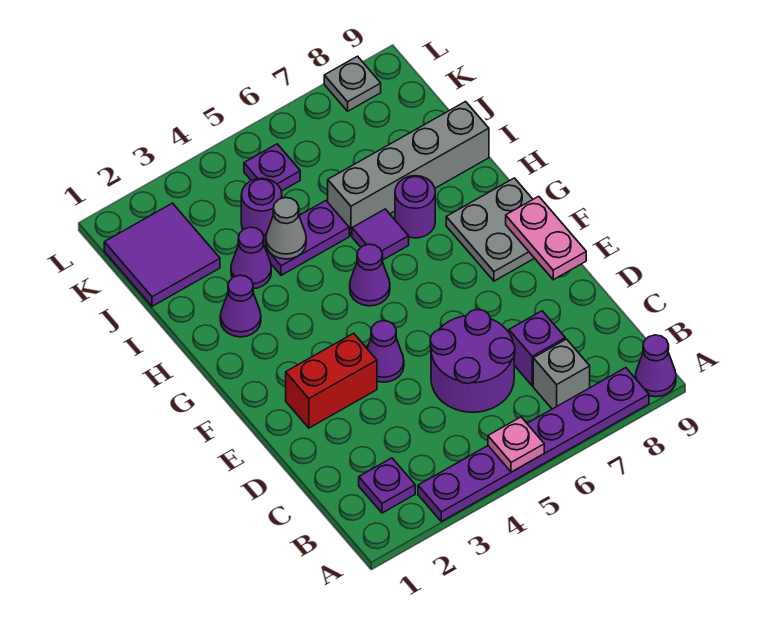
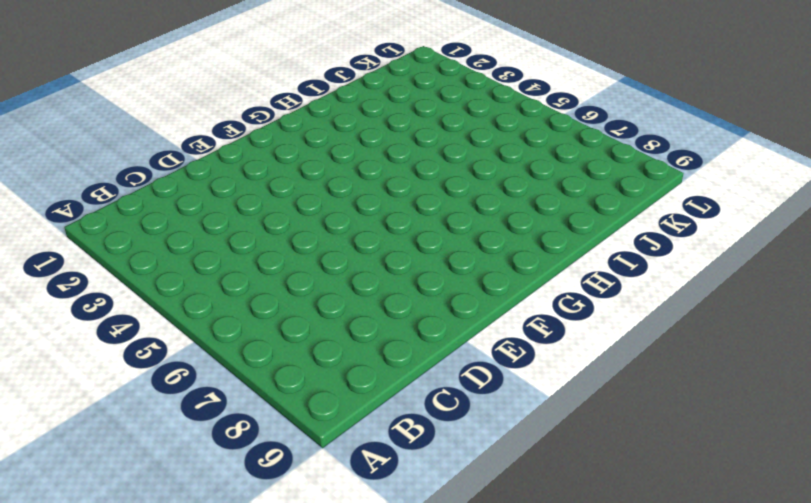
none -> purple plate A3:A8 level 1
none -> purple cone A9 level 1
none -> purple plate B2 level 1

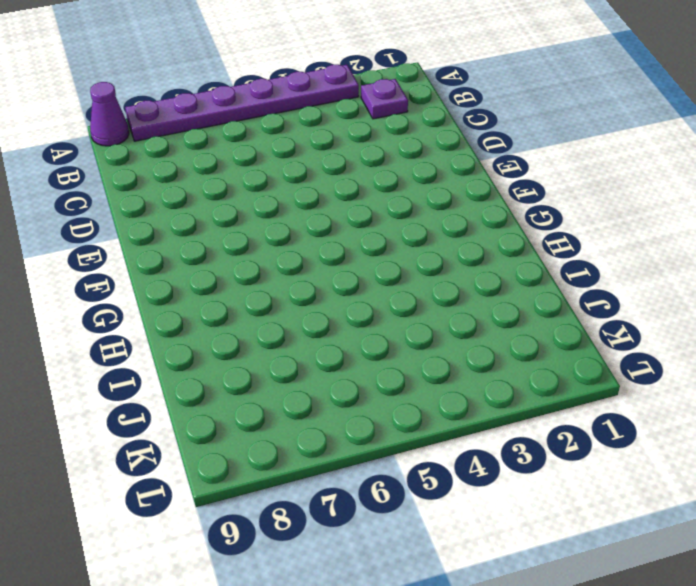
none -> grey brick B7 level 1
none -> purple round brick C5:D6 level 1
none -> purple brick C7 level 1

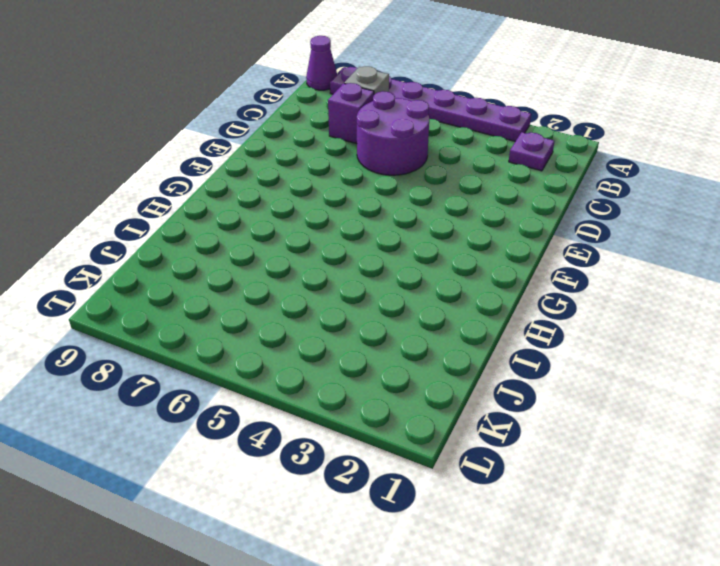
none -> red brick E2:E3 level 1
none -> purple cone E4 level 1
none -> grey plate F8:G9 level 1

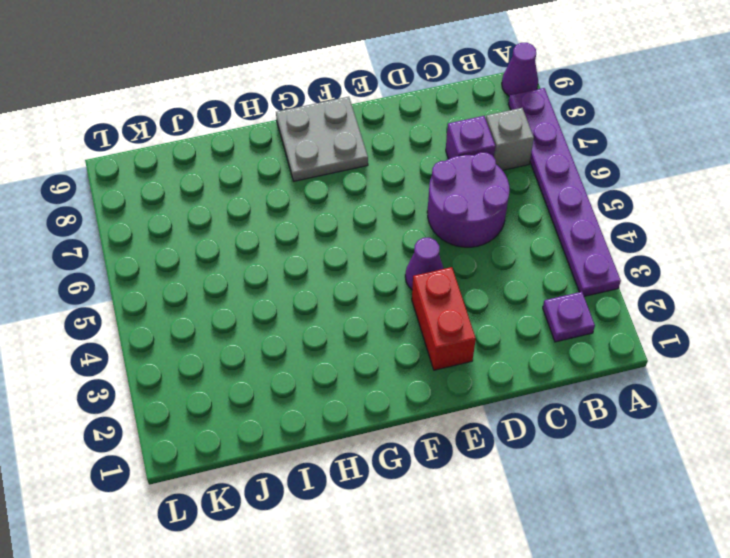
none -> purple cone G5 level 1
none -> purple cone H2 level 1
none -> purple tile H6 level 1

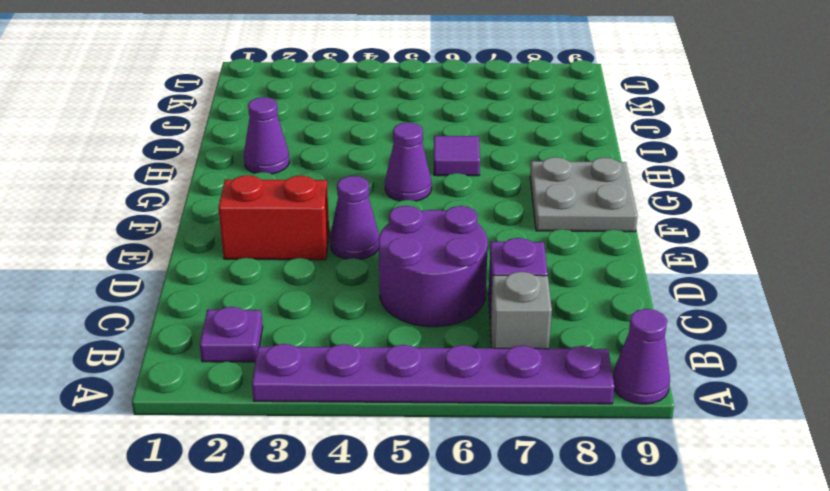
none -> purple round brick H7 level 1
none -> purple cone I3 level 1
none -> purple plate I4:I5 level 1

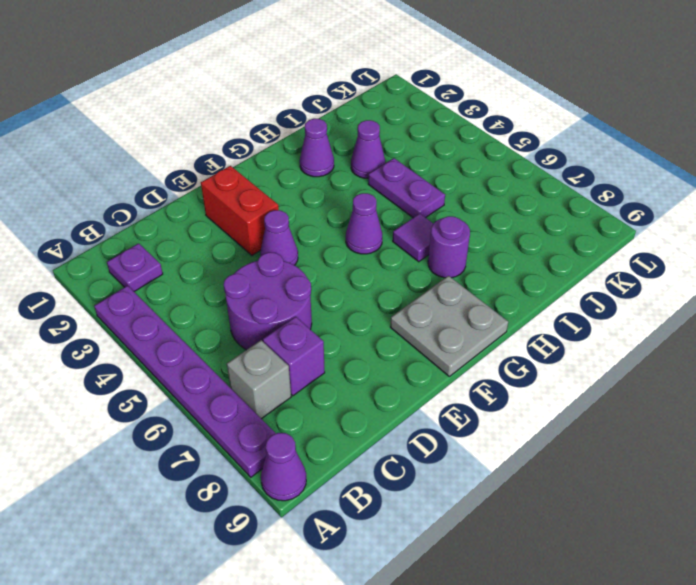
none -> grey brick I6:I9 level 1
none -> purple tile J1:K2 level 1
none -> purple round brick J4 level 1

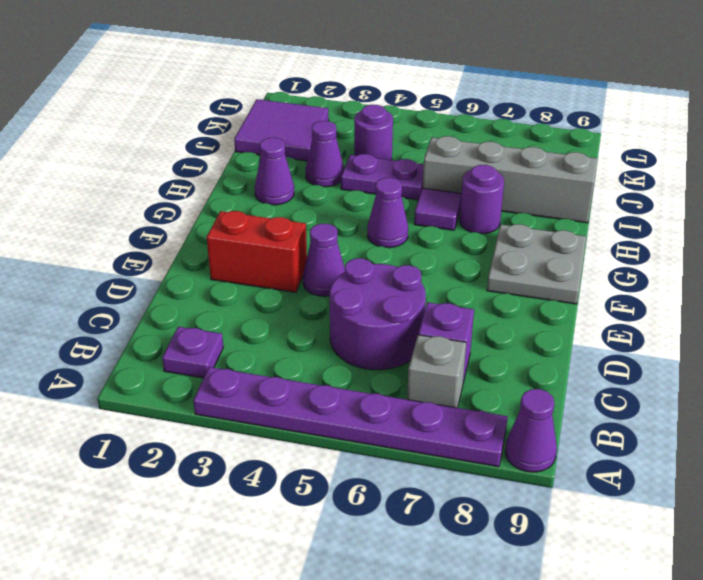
none -> purple plate K5 level 1
none -> grey plate L8 level 1
none -> pink plate A5 level 2

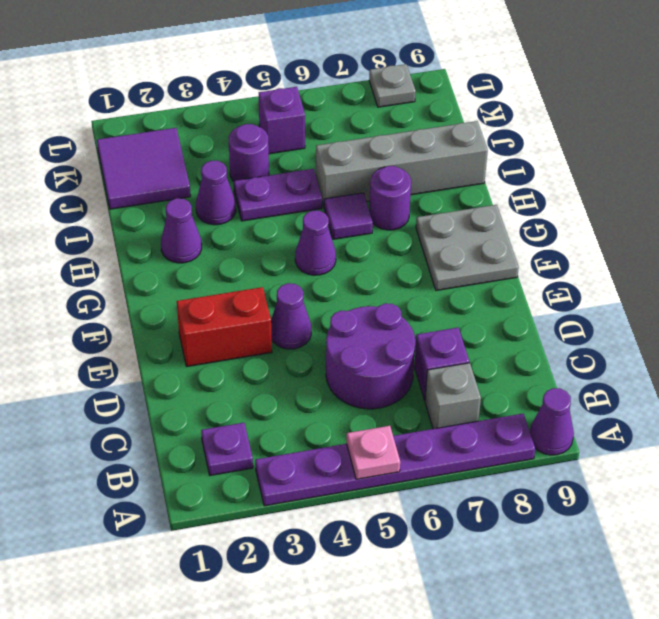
purple brick K5 level 1 -> purple plate K5 level 1
none -> pink plate E9:F9 level 2
none -> grey cone I4 level 2

